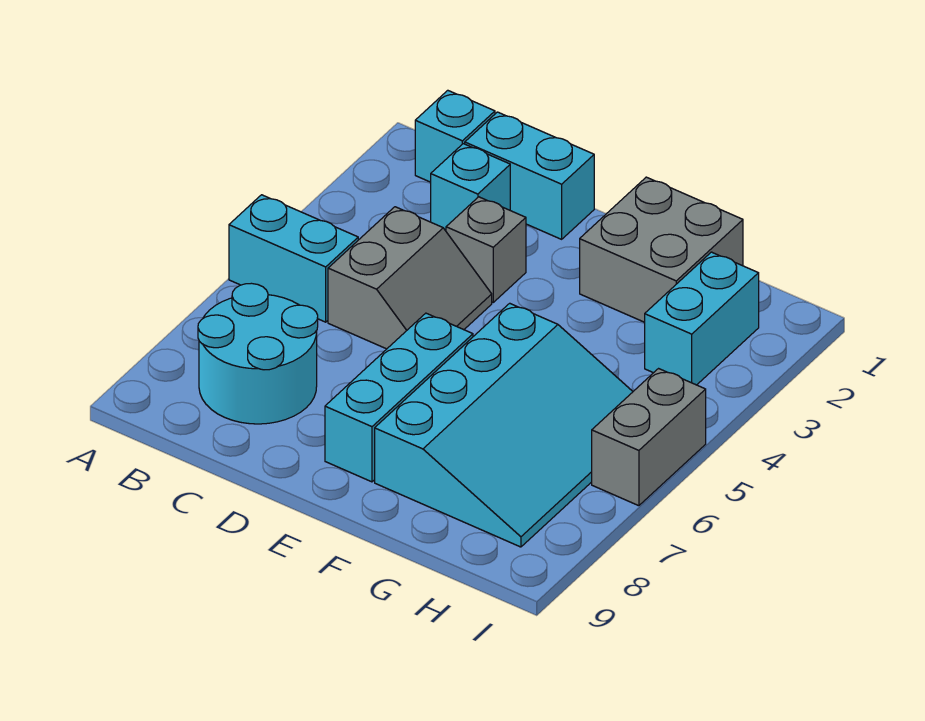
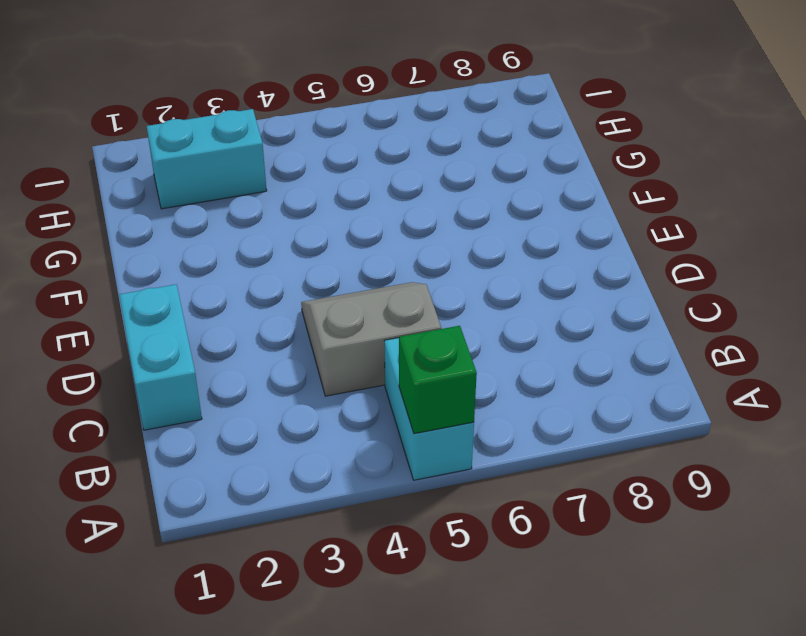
green brick A5 level 2 -> none
none -> cyan brick B1 level 1
none -> cyan round brick B7:C8 level 1
none -> cyan brick C2 level 1

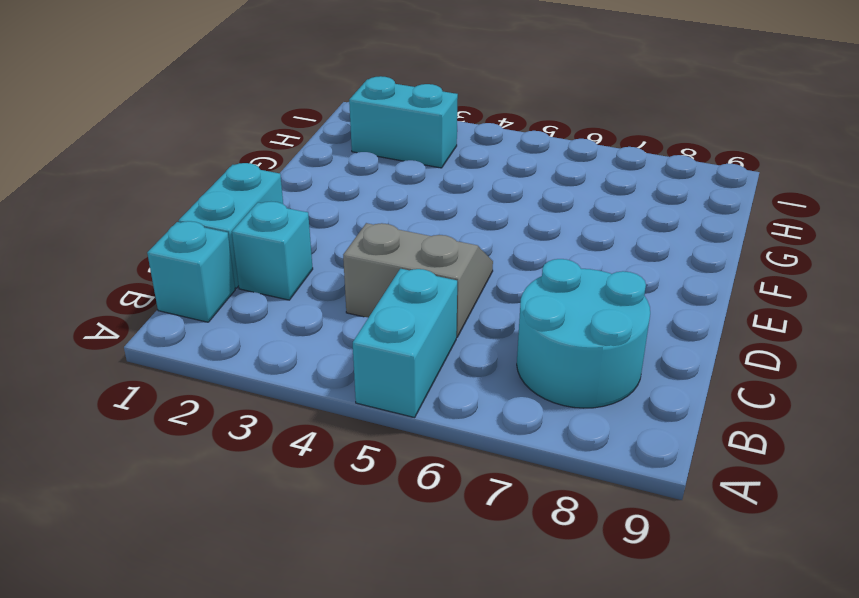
none -> grey brick D3 level 1
none -> cyan brick E6:E8 level 1
none -> grey brick F1:G2 level 1

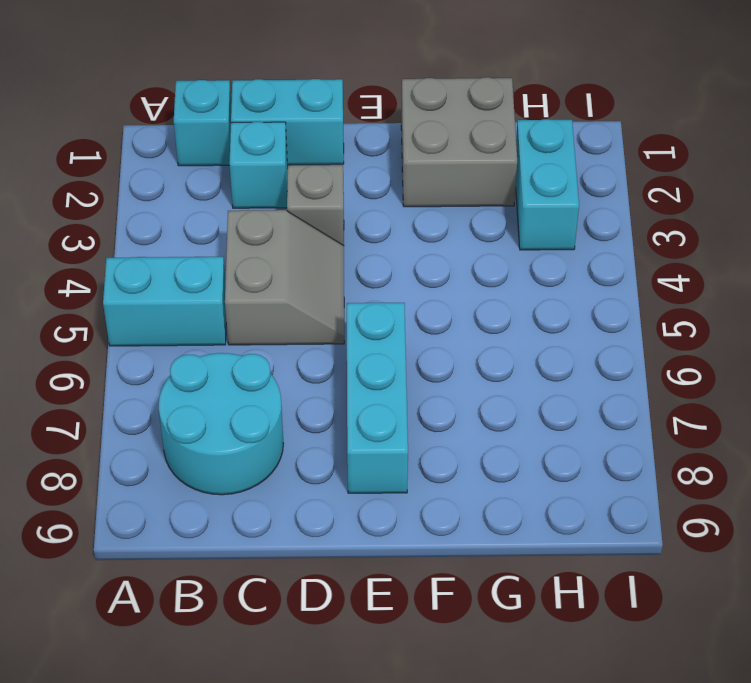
none -> cyan slope F5:H8 level 1 top F
none -> grey brick I5:I6 level 1

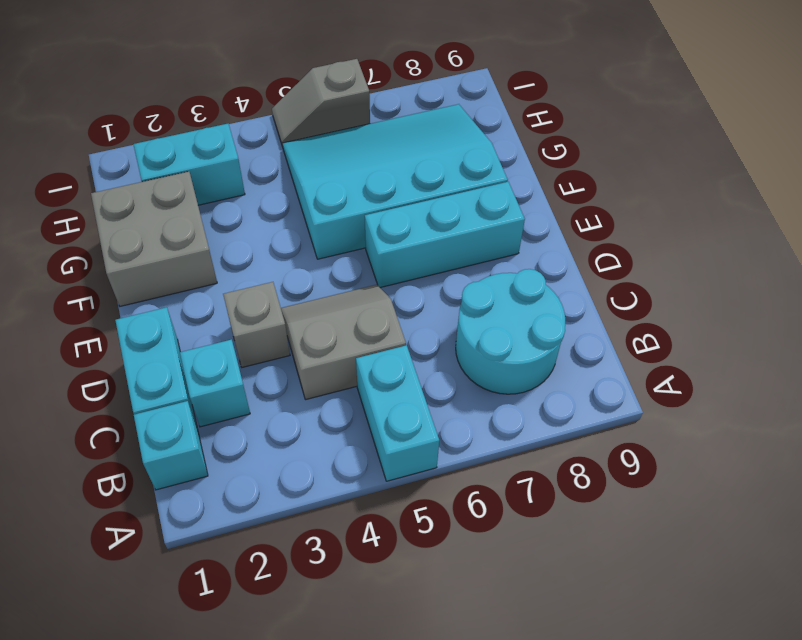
grey slope I5:I6 level 1 top 6 -> grey brick I5:I6 level 1

